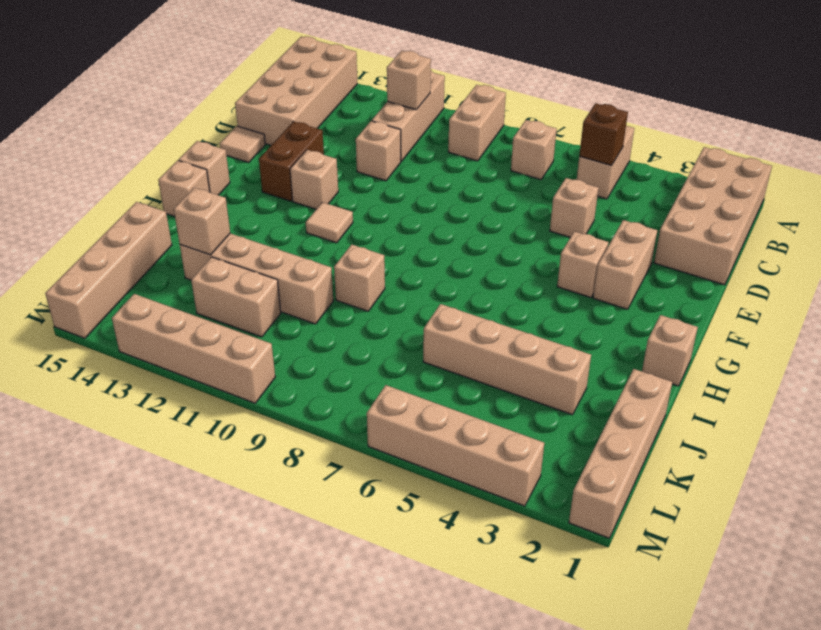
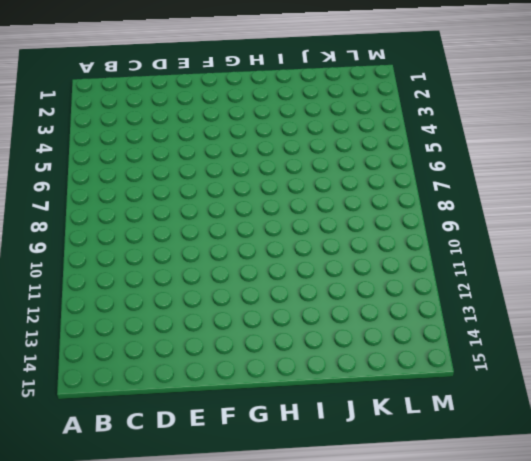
none -> tan brick A1:D2 level 1
none -> tan brick A5:B5 level 1
none -> tan brick A9:B9 level 1

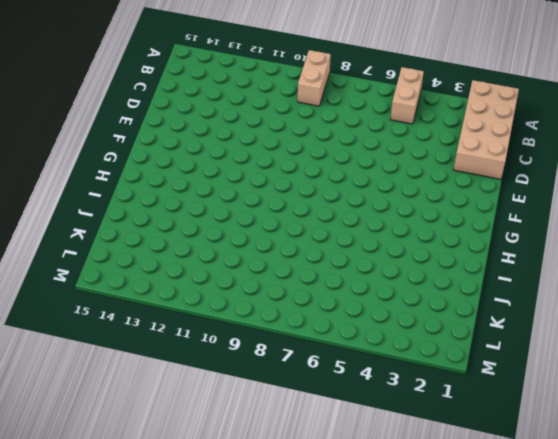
none -> tan brick A11:C11 level 1
none -> tan brick A14:D15 level 1
none -> tan brick B7 level 1

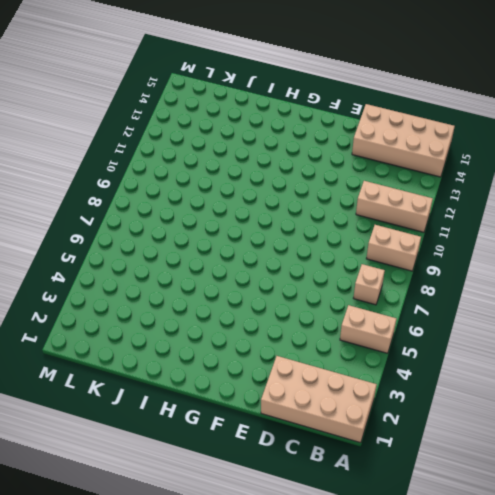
none -> tan brick D5 level 1
none -> tan brick D11 level 1
none -> tan brick E3:F3 level 1

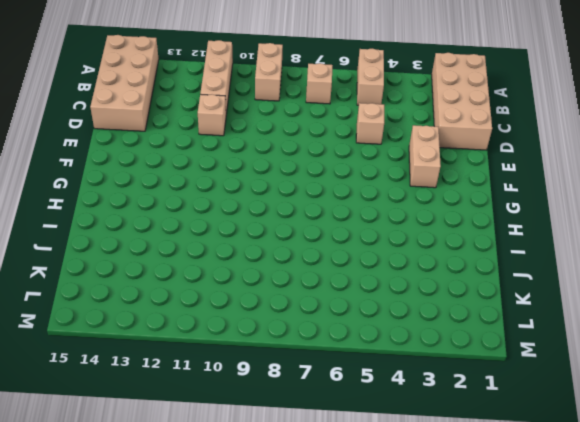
none -> brown brick E13:F13 level 1
none -> tan tile E15 level 1
none -> tan brick F4 level 1

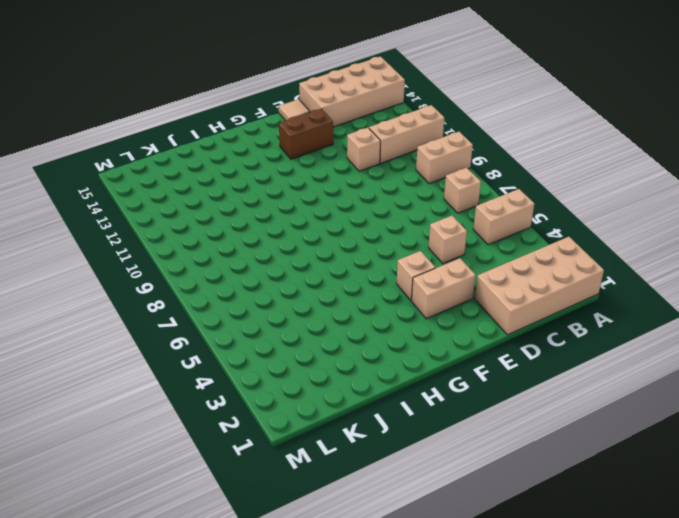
none -> tan brick F12 level 1
none -> tan tile G11 level 1
none -> tan brick G15 level 1

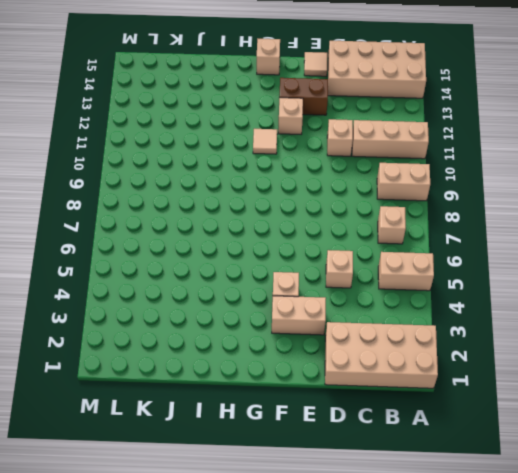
none -> tan brick H1 level 1
none -> tan brick H15 level 1
none -> tan brick I9 level 1

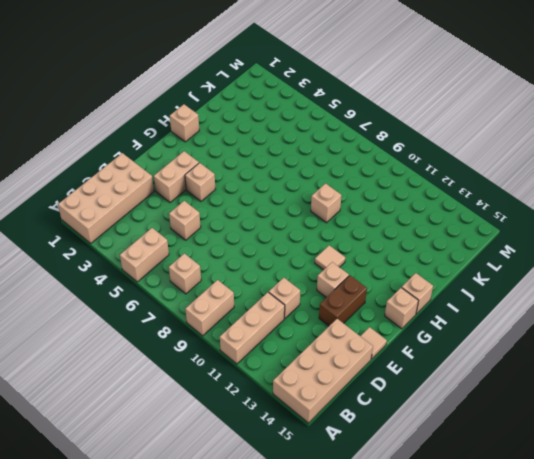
none -> tan brick J1:M1 level 1
none -> tan brick J3:J6 level 1
none -> tan brick J10:J13 level 1

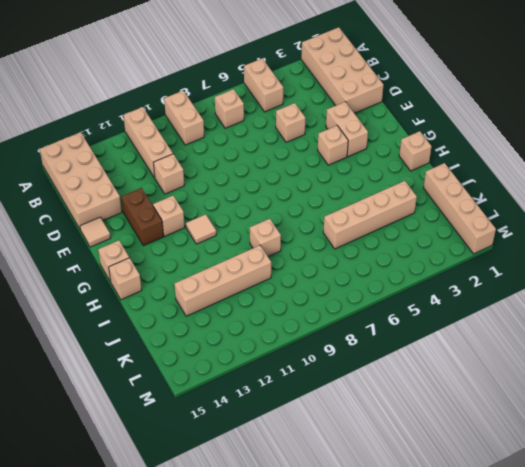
none -> tan brick J15:M15 level 1
none -> tan brick K11:K12 level 1
none -> tan brick M3:M6 level 1

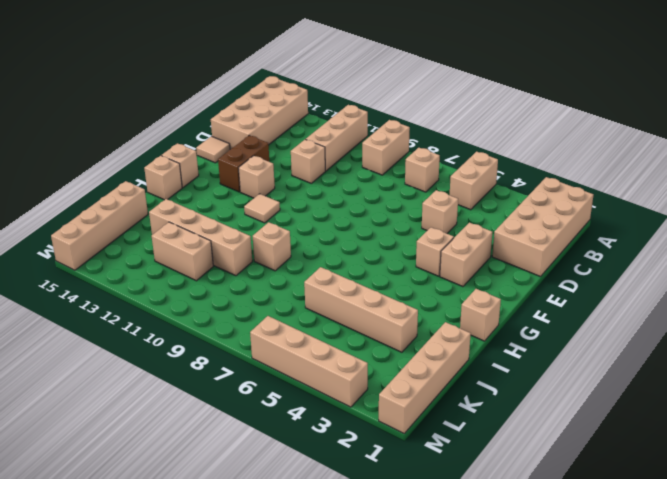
none -> tan brick M10:M13 level 1
none -> brown brick B5 level 2
none -> tan brick B11 level 2

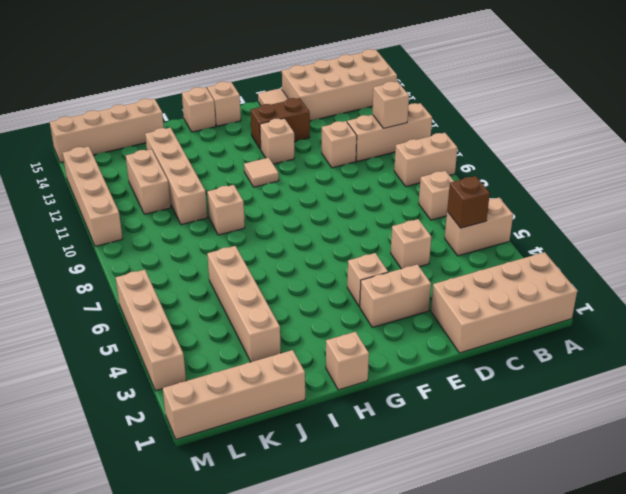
none -> tan brick J13 level 2

